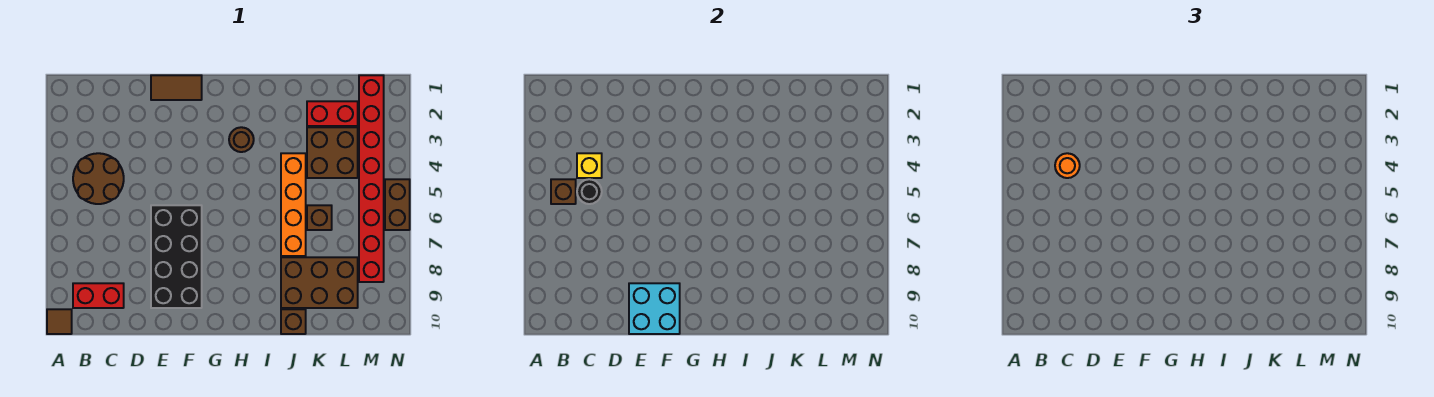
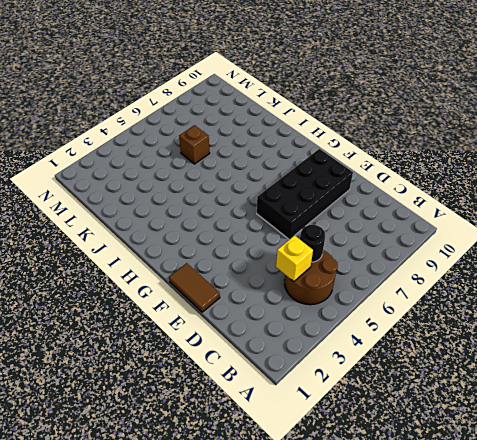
none -> brown tile A10 level 1
none -> red brick B9:C9 level 1
none -> brown round brick H3 level 1

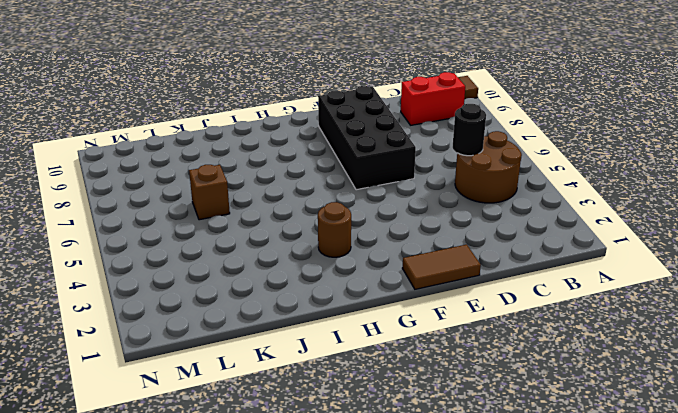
none -> orange brick J4:J7 level 1
none -> brown brick J8:L9 level 1
none -> brown brick J10 level 1

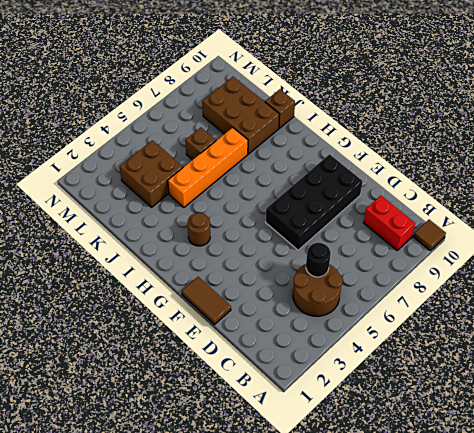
none -> red brick K2:L2 level 1
none -> red brick M1:M8 level 1
none -> brown brick N5:N6 level 1

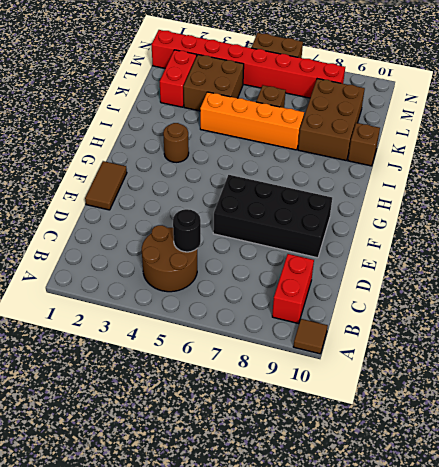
none -> brown brick B5 level 2
none -> yellow brick C4 level 2
none -> cyan brick E9:F10 level 2

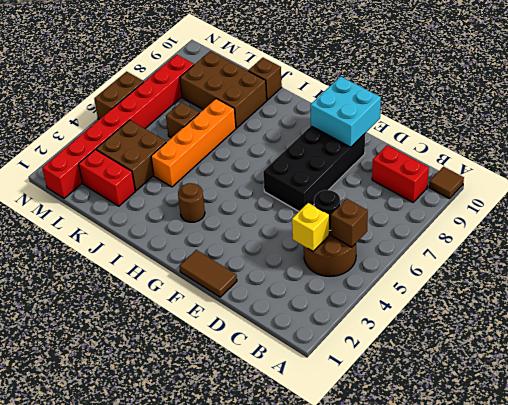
none -> orange round brick C4 level 3

